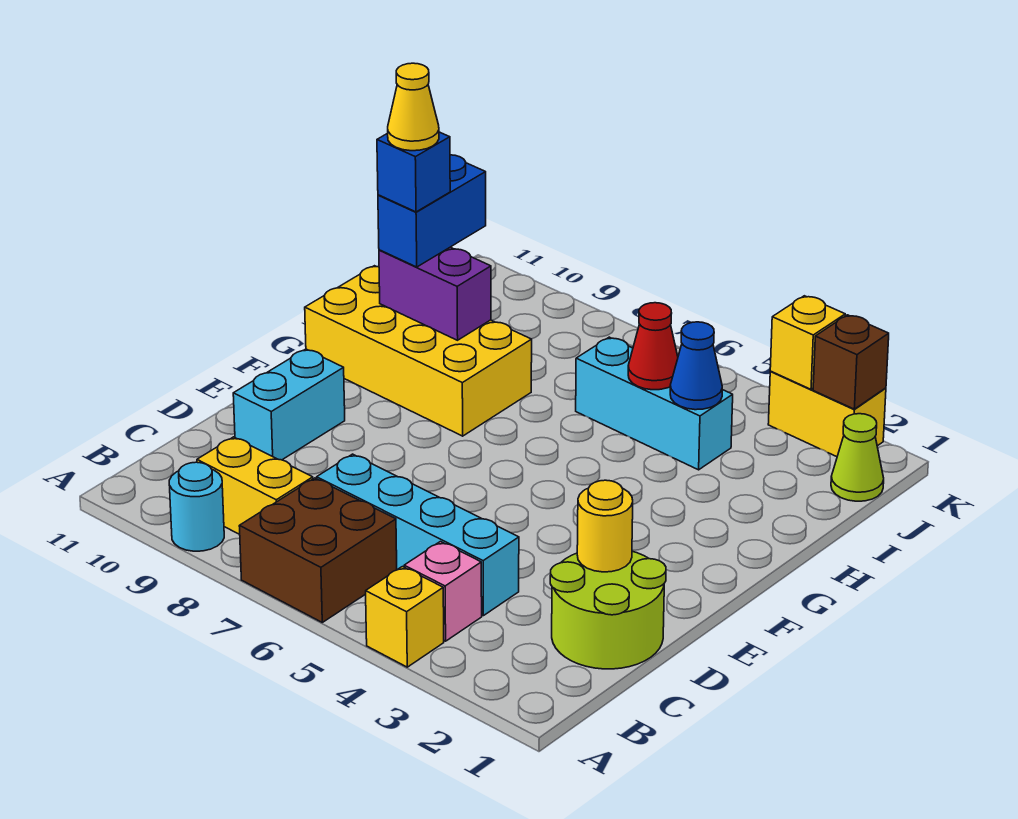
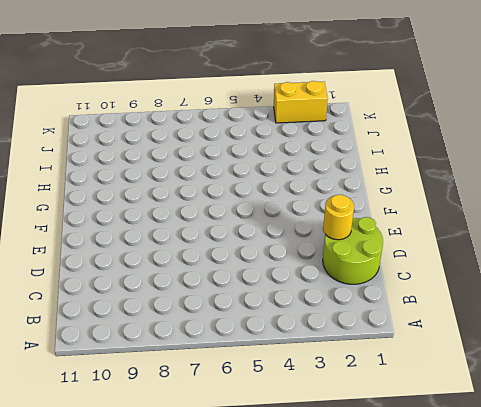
none -> yellow brick A4 level 1
none -> brown brick A6:B7 level 1
none -> cyan round brick A9 level 1

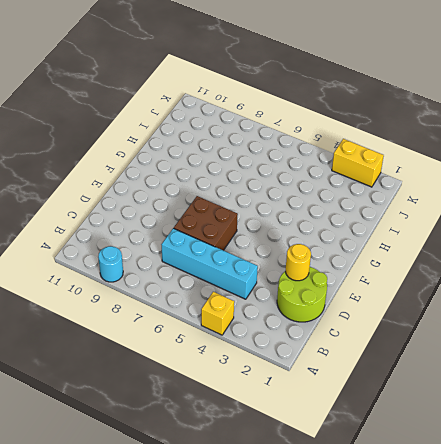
brown brick D6:E7 level 1 -> brown brick A6:B7 level 1
none -> pink brick B4 level 1
none -> yellow brick B8:B9 level 1
none -> cyan brick D10:E10 level 1

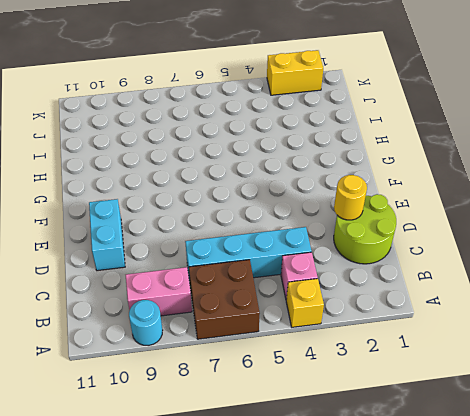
pink brick B8:B9 level 1 -> yellow brick B8:B9 level 1
none -> yellow brick G8:H11 level 1
none -> cyan brick I4:I6 level 1
none -> lime cone J1 level 1

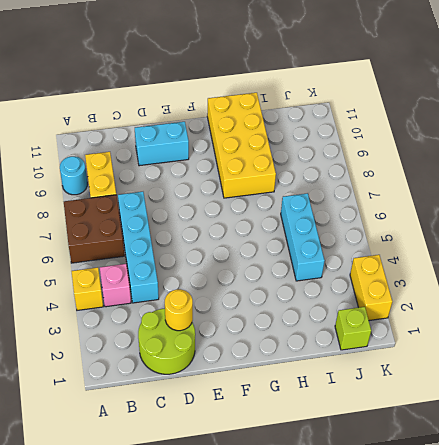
lime brick J1 level 1 -> lime cone J1 level 1
none -> purple brick H9:H10 level 2
none -> blue cone I4 level 2
none -> red cone I5 level 2

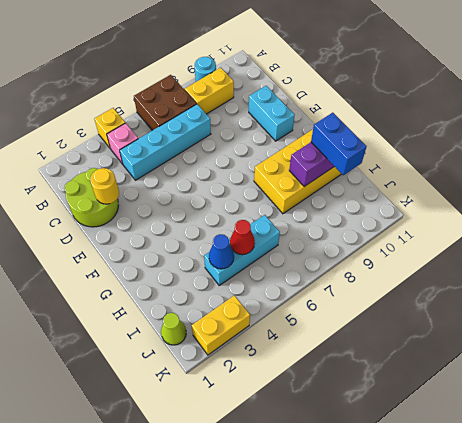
none -> brown brick K2 level 2
none -> yellow brick K3 level 2
none -> blue brick H10 level 4

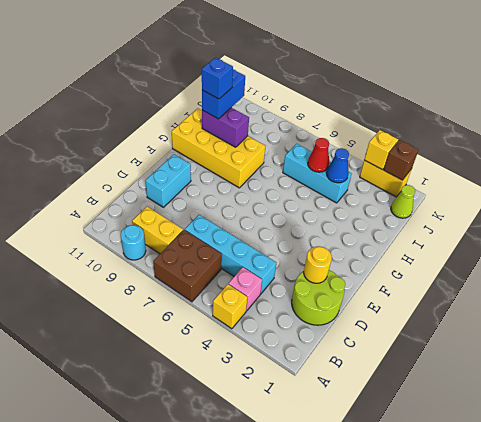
none -> yellow cone H10 level 5

